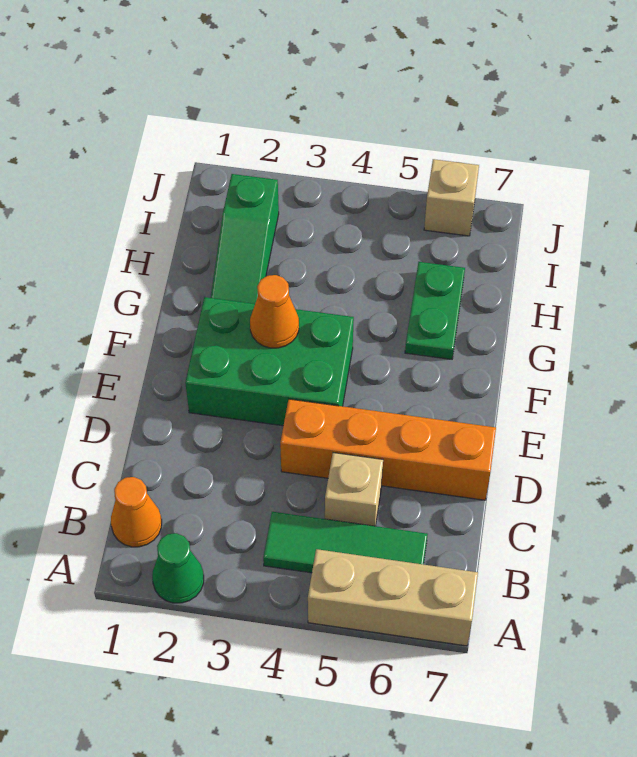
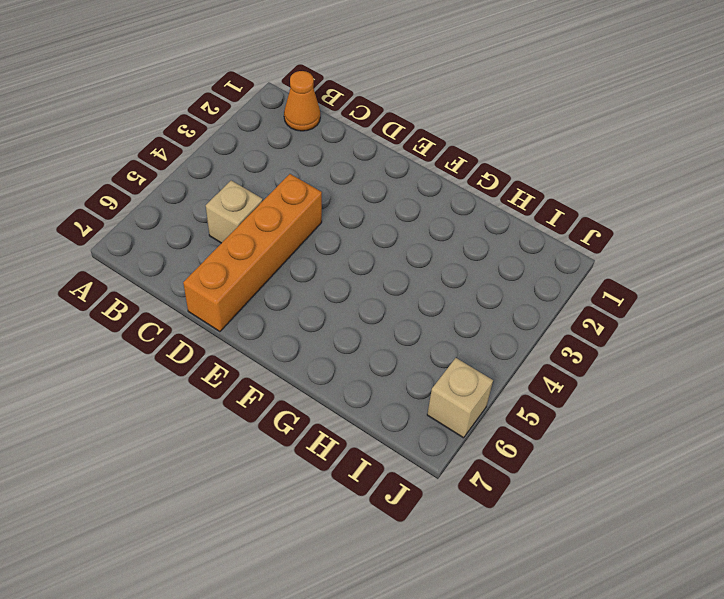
none -> green cone A2 level 1
none -> tan brick A5:A7 level 1

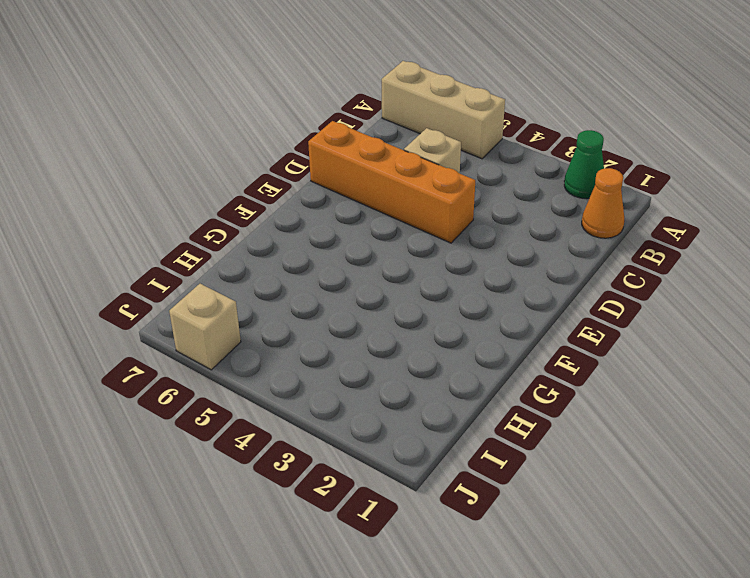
none -> green tile B4:B6 level 1
none -> green brick E2:F4 level 1

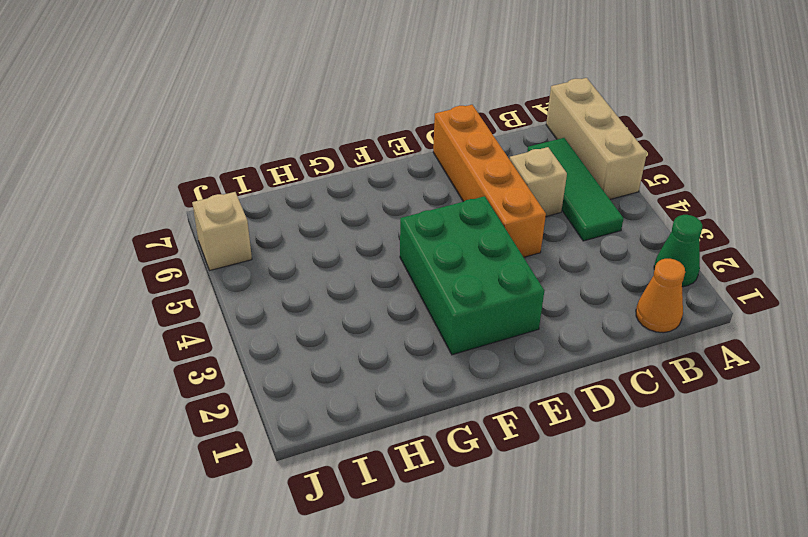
none -> green slope G2:I2 level 1 top I
none -> green plate G6:H6 level 1

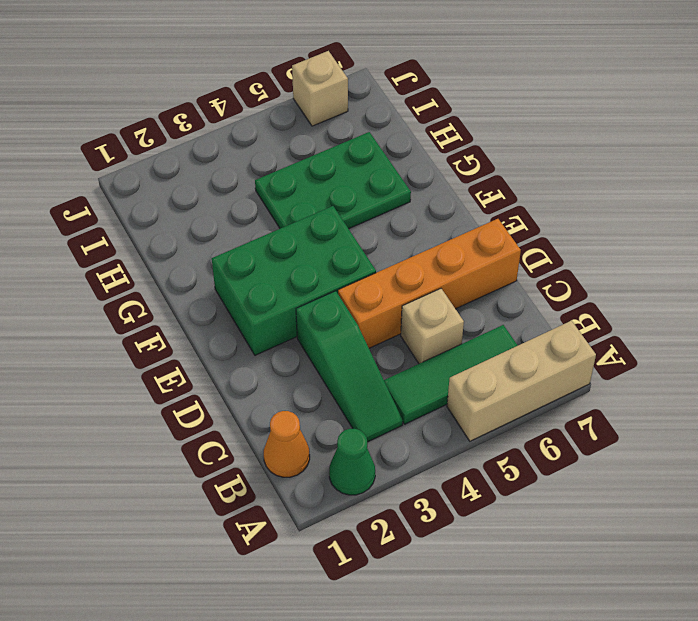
green slope B3:D3 level 1 top D -> green slope G2:I2 level 1 top I
green plate G4:H6 level 1 -> green plate G6:H6 level 1
none -> orange cone F3 level 2

